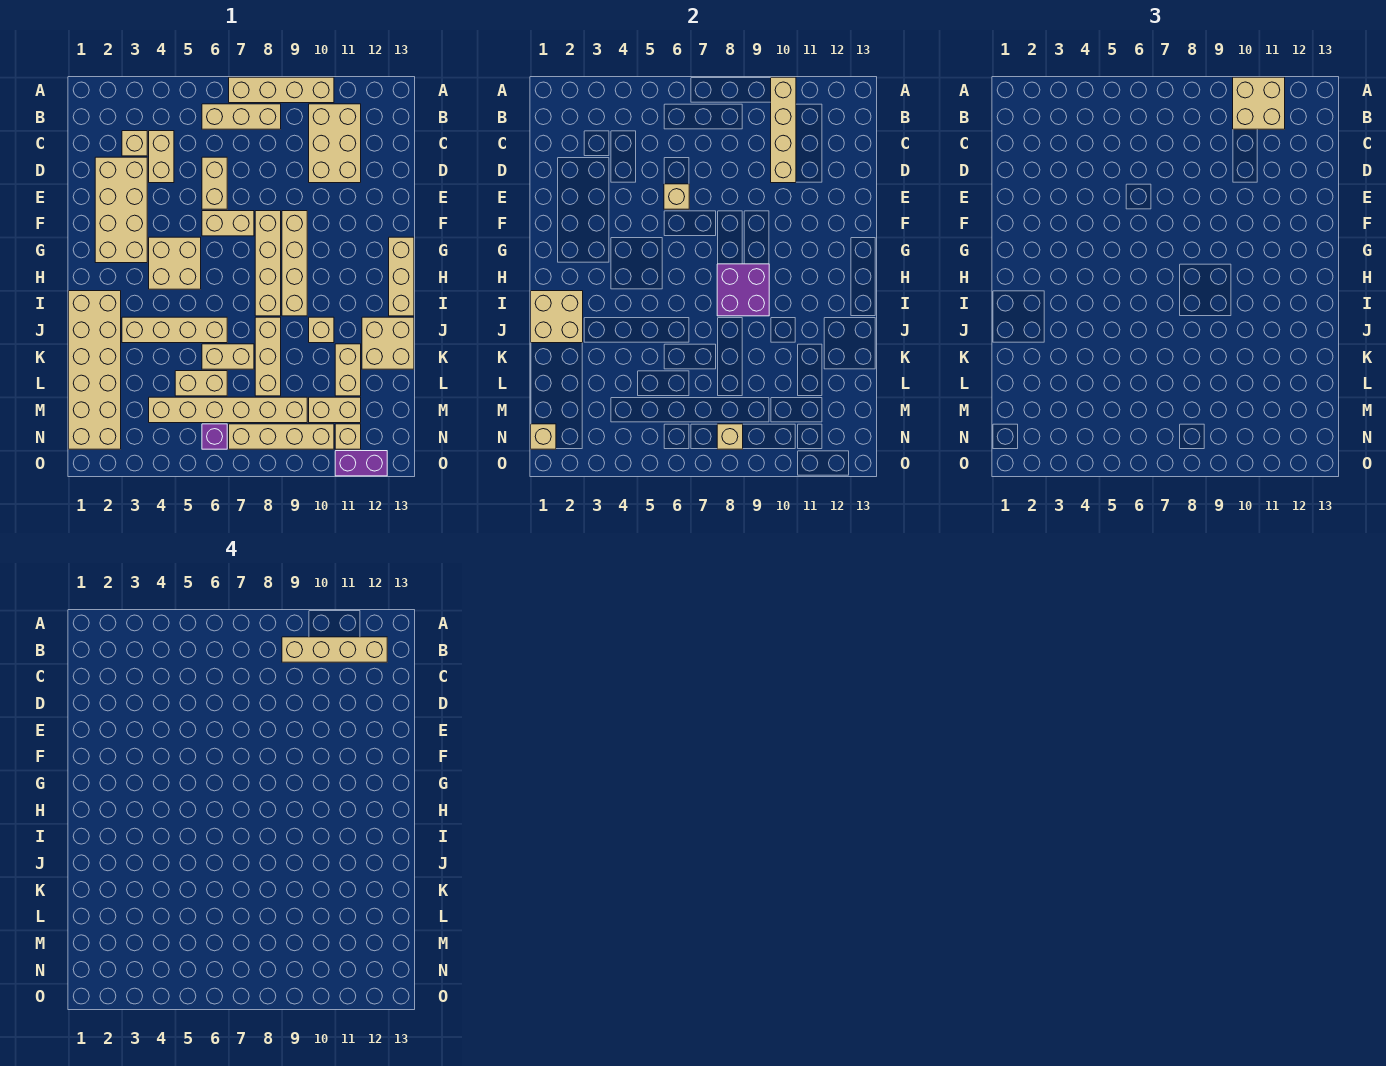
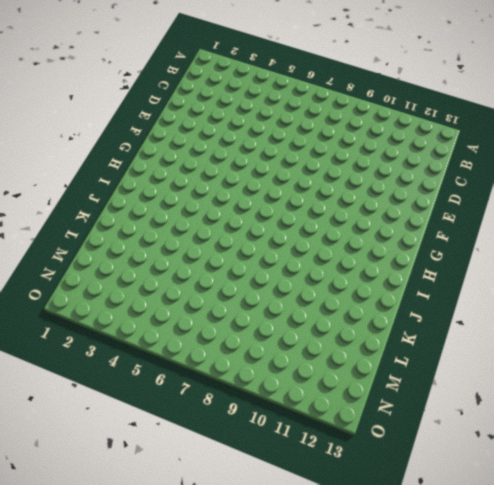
none -> tan brick A7:A10 level 1
none -> tan brick B6:B8 level 1
none -> tan brick B10:D11 level 1
none -> tan brick C3 level 1

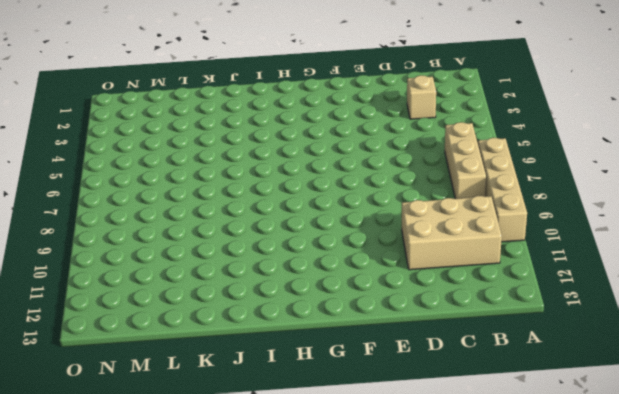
none -> tan brick C4:D4 level 1
none -> tan brick D2:G3 level 1
none -> tan brick D6:E6 level 1
none -> tan brick F6:F7 level 1

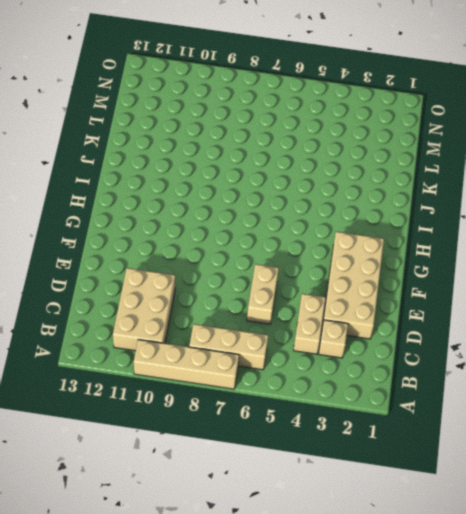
none -> tan brick F6:F7 level 1
none -> tan brick F8:I8 level 1
none -> tan brick F9:I9 level 1
none -> tan brick G4:H5 level 1

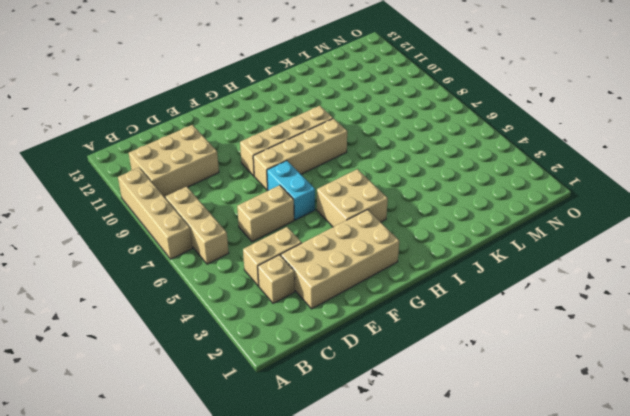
cyan brick F6:F7 level 1 -> tan brick F6:F7 level 1
none -> tan brick G13:I13 level 1
none -> tan brick I1:N2 level 1
none -> tan brick J3:J6 level 1
none -> tan brick J8:L8 level 1

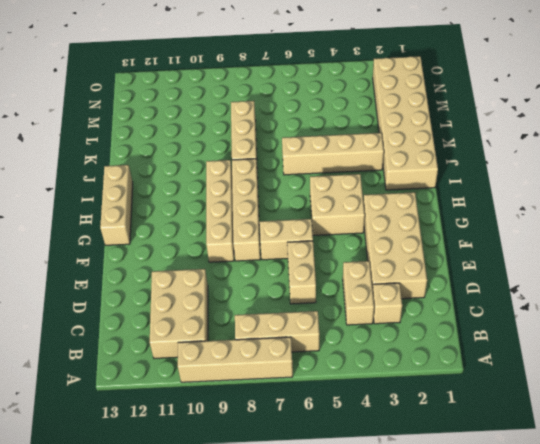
none -> tan brick J10 level 1
none -> tan brick J12:K13 level 1
none -> tan brick K6:K7 level 1
none -> tan brick K11:L11 level 1

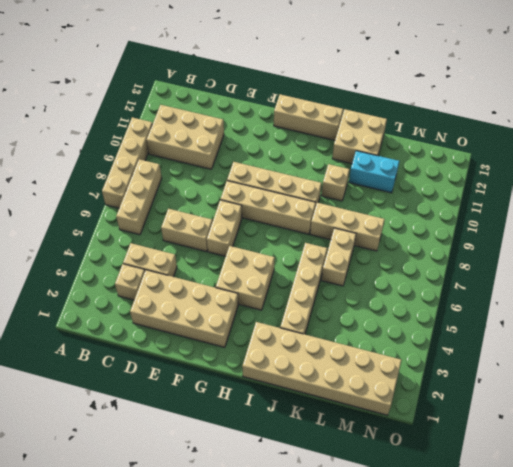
cyan brick K11:L11 level 1 -> tan brick K11:L11 level 1
none -> tan brick L5:L6 level 1
none -> tan brick M4:M9 level 1
none -> tan brick M10:M11 level 1
none -> purple brick N6 level 1

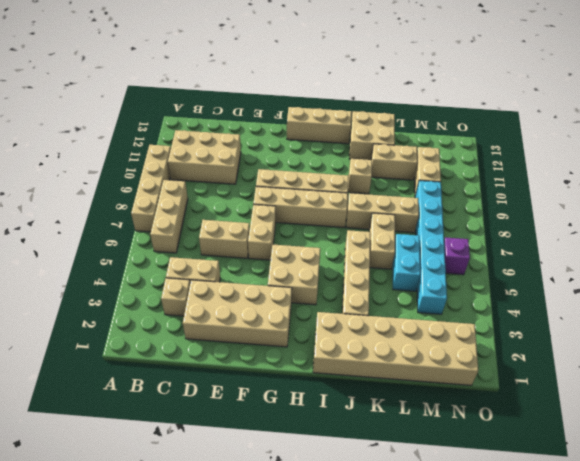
cyan brick L5:L6 level 1 -> tan brick L5:L6 level 1
cyan brick M4:M9 level 1 -> tan brick M4:M9 level 1
none -> tan brick N7:N10 level 1
none -> tan brick N11 level 1
none -> purple brick O11:O12 level 1
none -> tan brick A10:D10 level 2

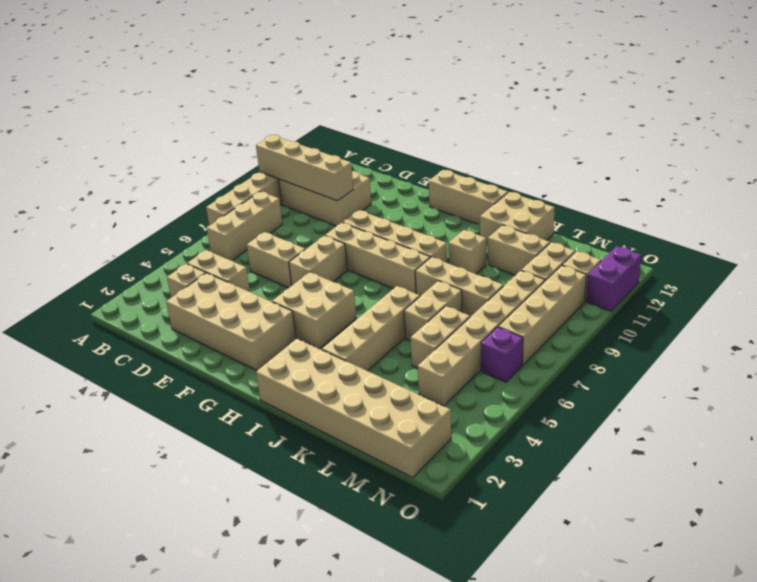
none -> tan brick E6 level 2
none -> purple brick H8:I9 level 2
none -> tan brick I1:J2 level 2
none -> tan brick N1 level 2

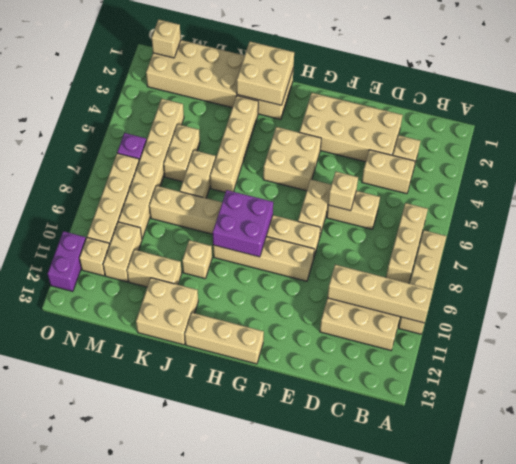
none -> tan brick N8 level 2
none -> tan brick A10:B11 level 3
none -> tan brick B9:B12 level 4

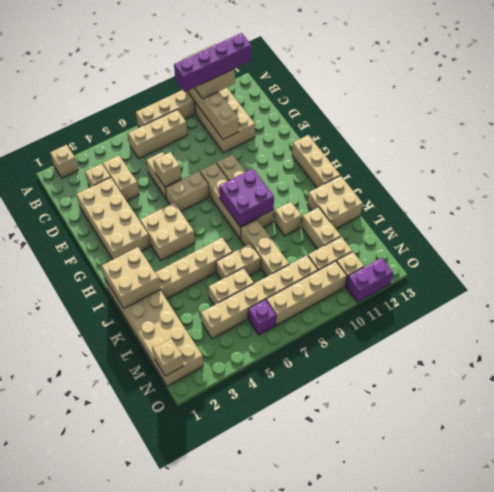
tan brick A2 level 1 -> tan brick N8 level 2
purple brick B9:B12 level 4 -> tan brick B9:B12 level 4

